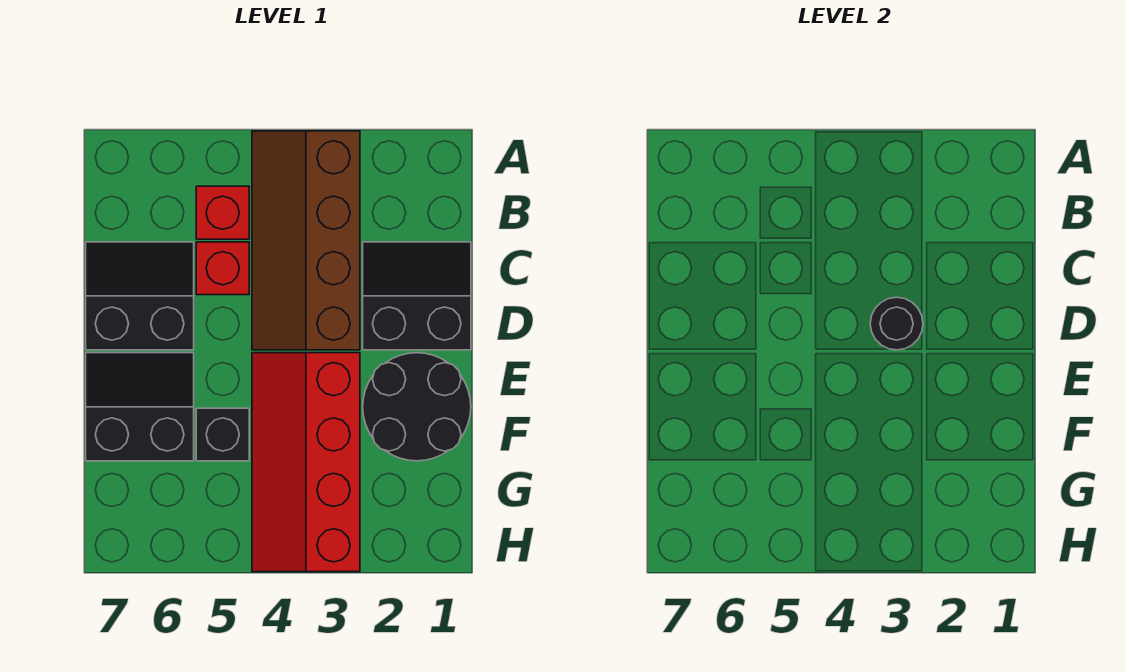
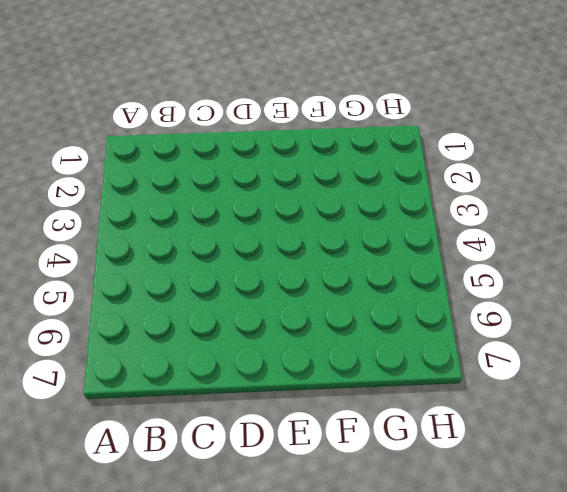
none -> brown slope A3:D4 level 1 top 3
none -> red brick B5 level 1

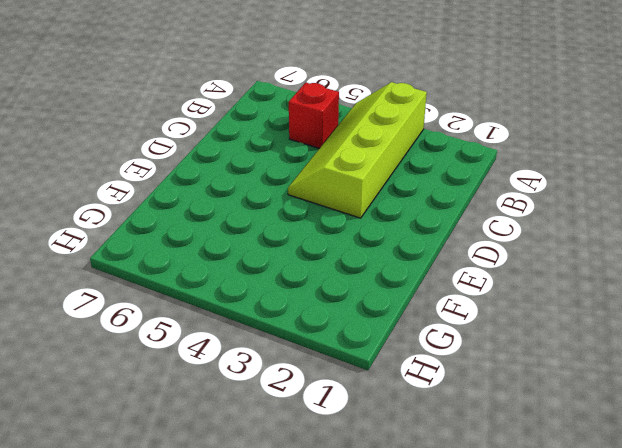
lime slope A3:D4 level 1 top 3 -> brown slope A3:D4 level 1 top 3
none -> black slope C1:D2 level 1 top D
none -> red brick C5 level 1

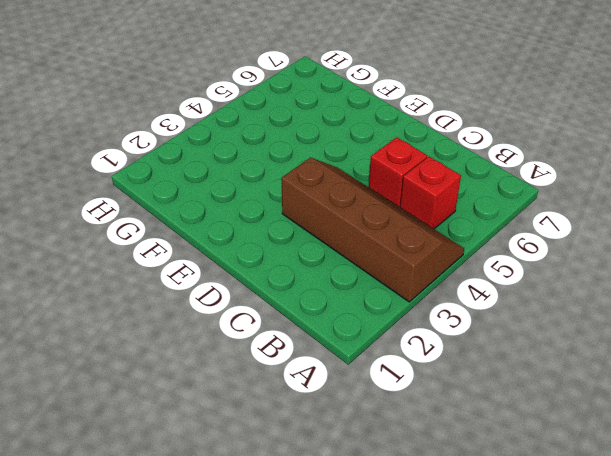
none -> black slope C1:D2 level 1 top D
none -> black slope C6:D7 level 1 top D

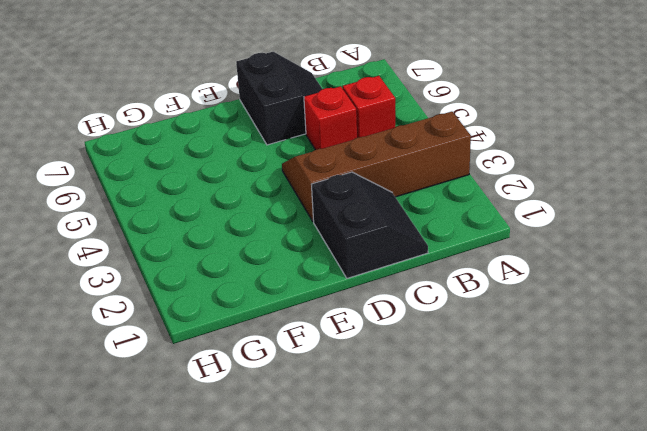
none -> black round brick E1:F2 level 1
none -> red slope E3:H4 level 1 top 3

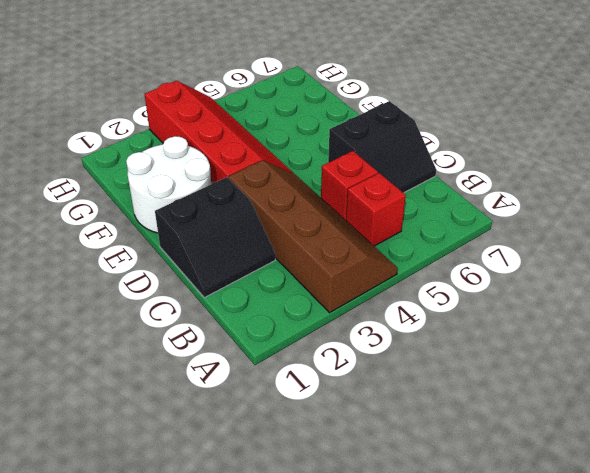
white round brick E1:F2 level 1 -> black round brick E1:F2 level 1
none -> black slope E6:F7 level 1 top F
none -> black brick F5 level 1

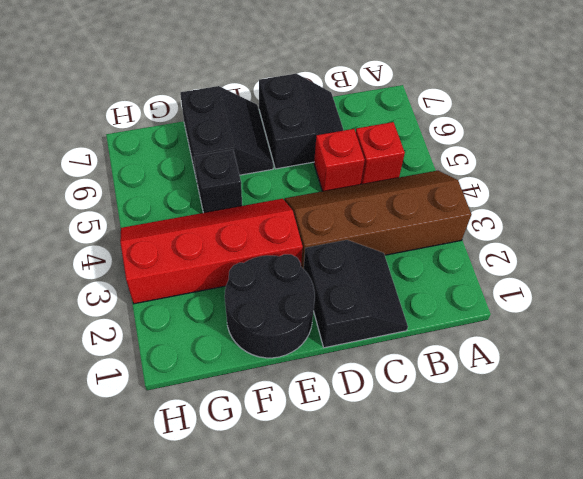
none -> black round brick D3 level 2

